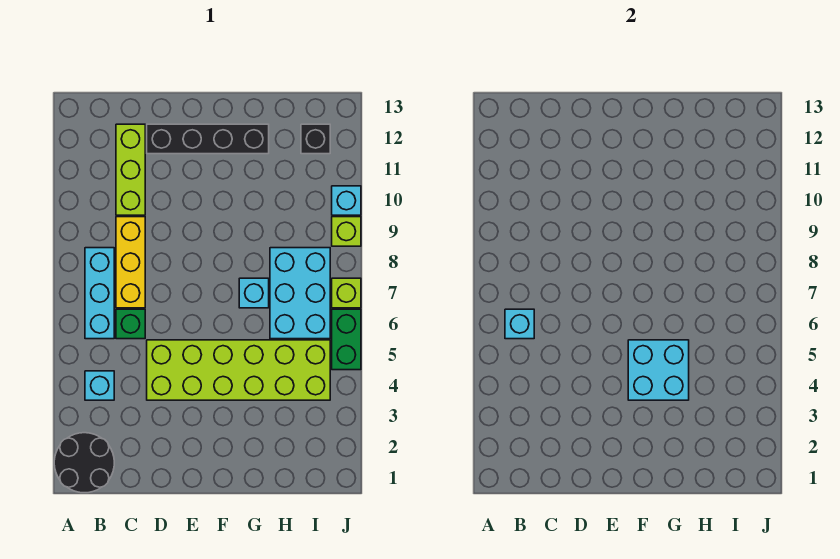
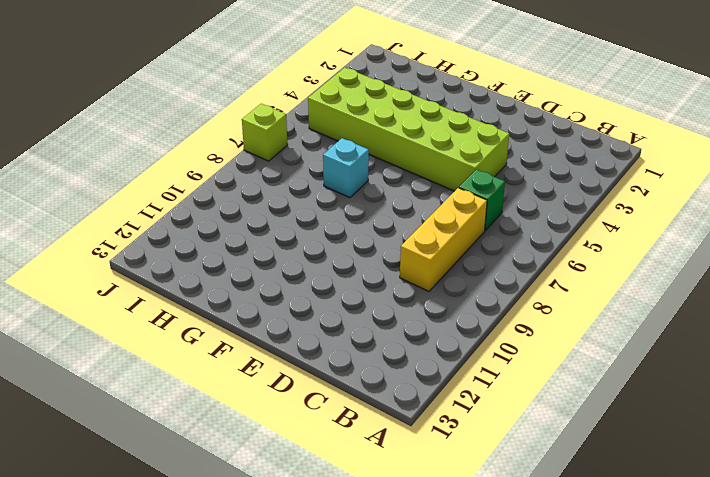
none -> black round brick A1:B2 level 1
none -> cyan brick B4 level 1
none -> cyan brick B6:B8 level 1

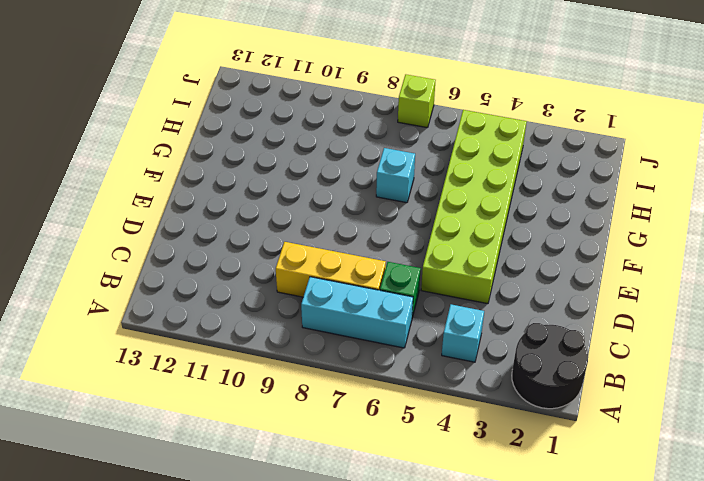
none -> lime brick C10:C12 level 1
none -> black brick D12:G12 level 1
none -> cyan brick H6:I8 level 1

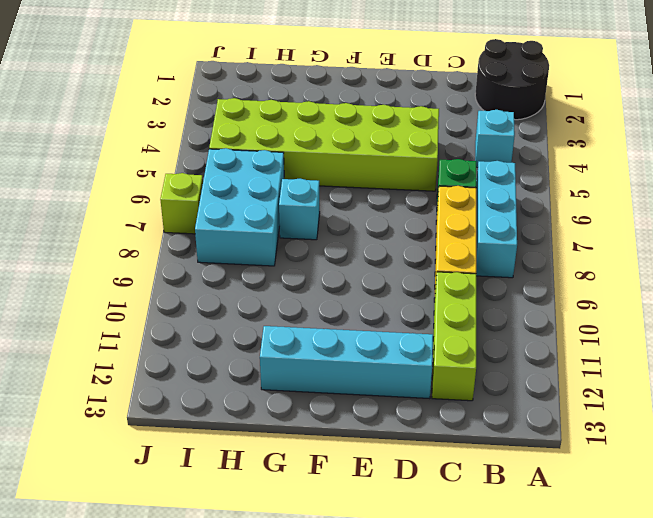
cyan brick D12:G12 level 1 -> black brick D12:G12 level 1
none -> black brick I12 level 1
none -> green brick J5:J6 level 1
none -> lime brick J9 level 1

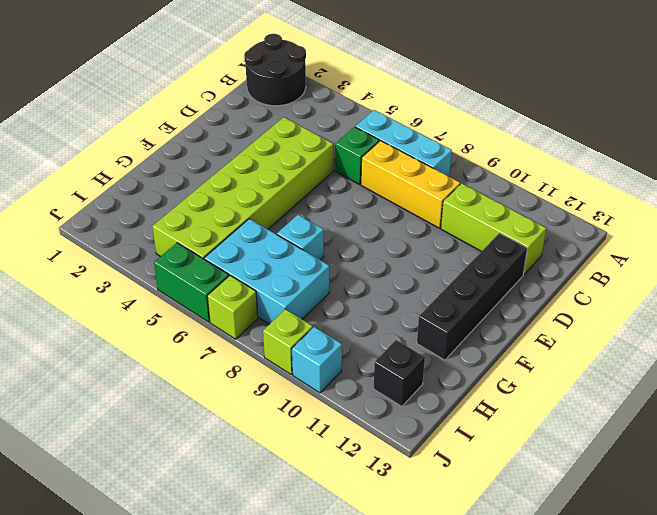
none -> cyan brick B4 level 1
none -> cyan brick B6 level 2
none -> cyan brick F4:G5 level 2

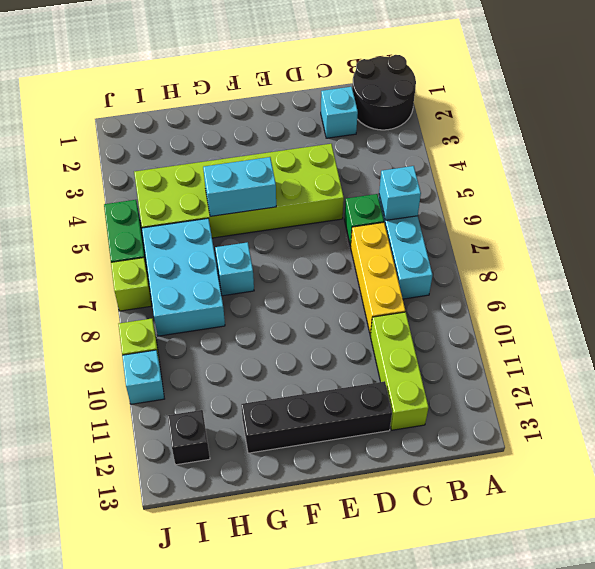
cyan brick C2 level 1 -> cyan brick B4 level 1
cyan brick F5:G5 level 2 -> cyan brick F4:G5 level 2

